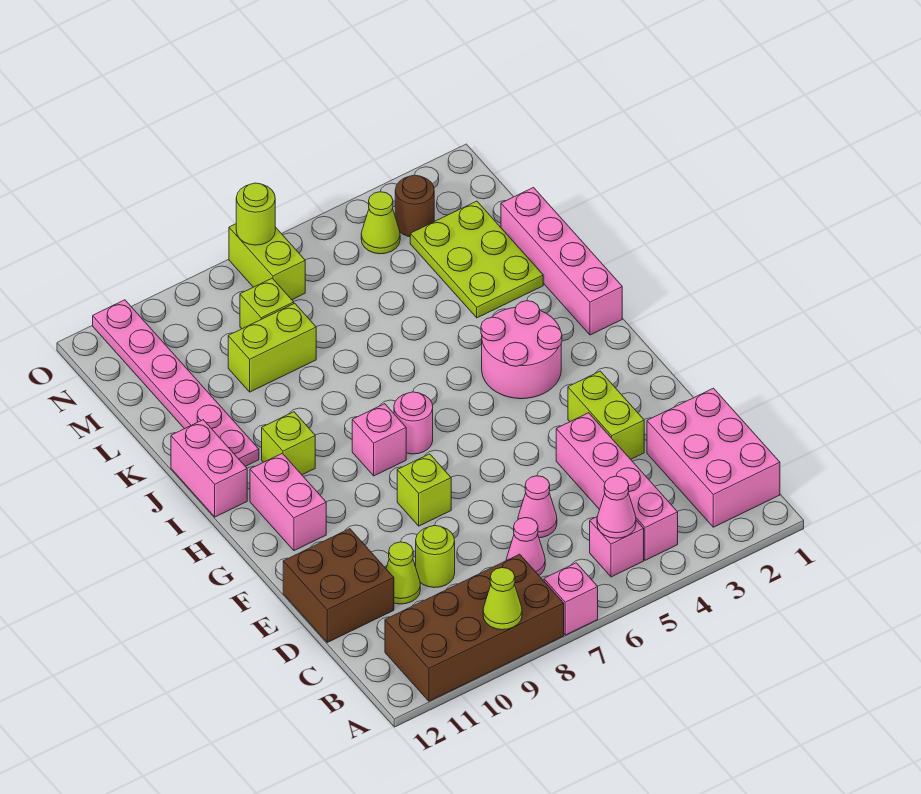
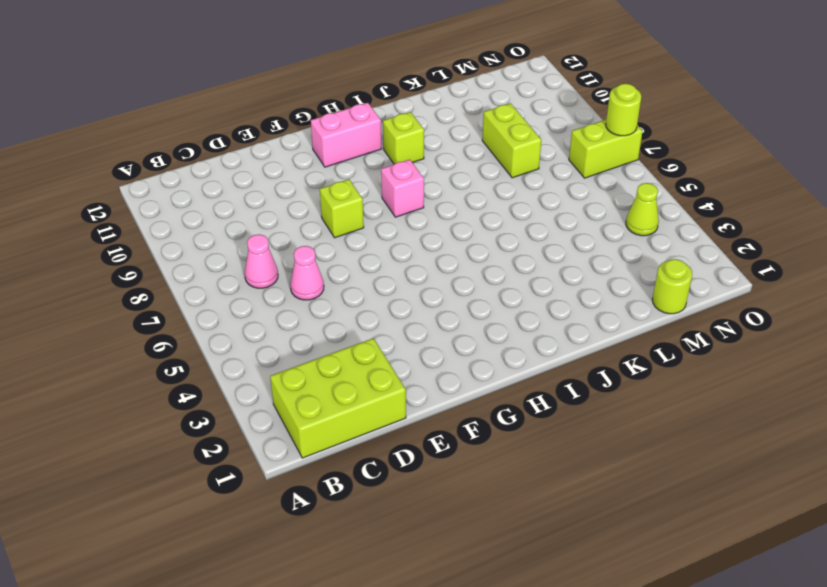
lime brick B1:D2 level 1 -> pink brick B1:D2 level 1
lime round brick M1 level 1 -> lime round brick D9 level 1
none -> pink brick A7 level 1
none -> brown brick A8:B11 level 1
none -> pink brick B4:E4 level 1

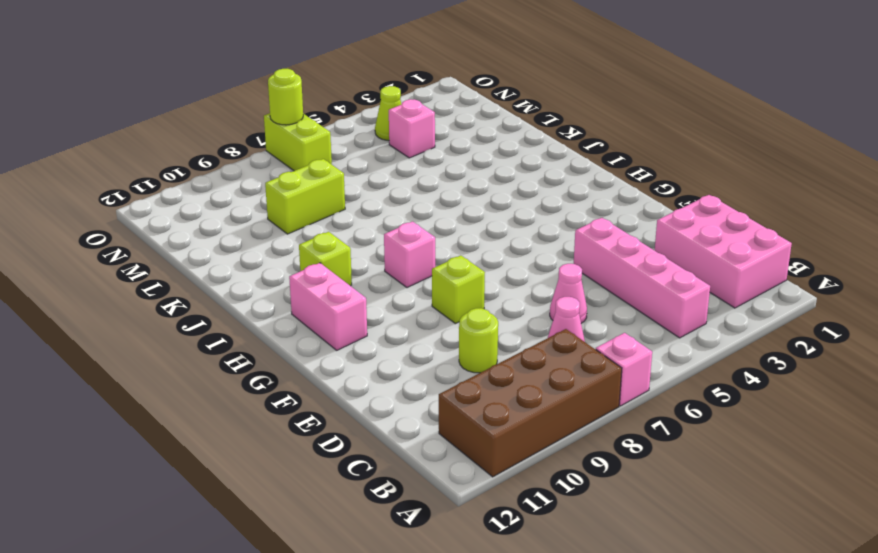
pink brick M4 level 1 -> pink brick B5 level 1
none -> lime cone D10 level 1
none -> brown brick D11:E12 level 1
none -> lime brick E3:F3 level 1

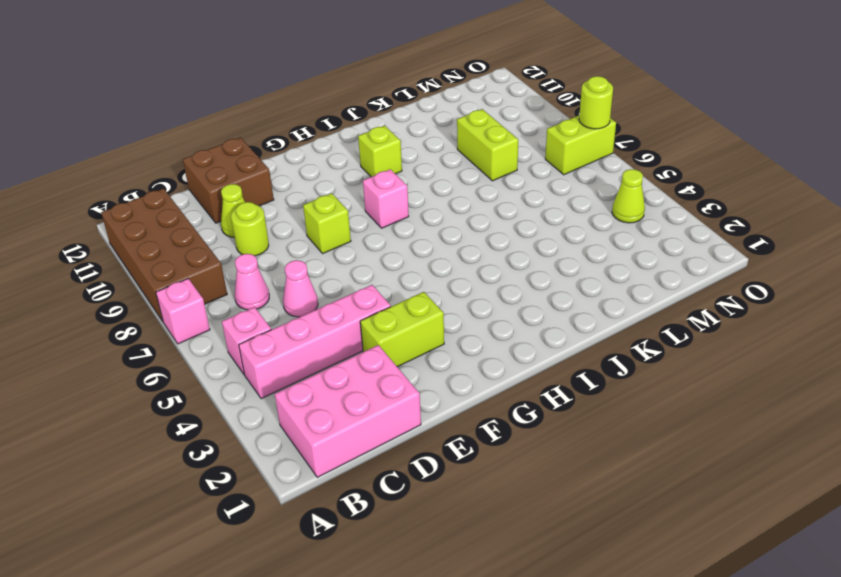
none -> pink brick G11:H11 level 1
none -> pink round brick H3:I4 level 1
none -> pink round brick H7 level 1

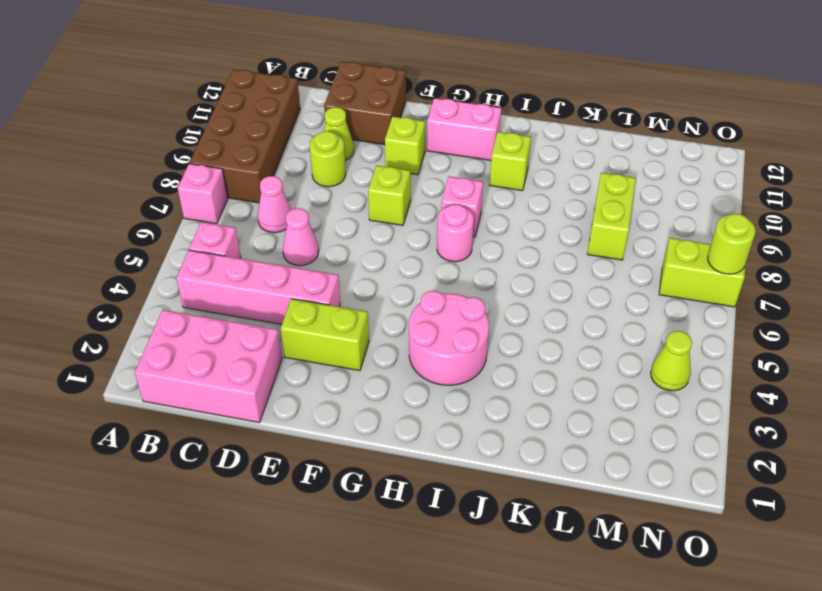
lime brick F10 level 1 -> lime brick M8 level 1
none -> pink brick I1:L1 level 1
none -> pink brick I12:J12 level 1
none -> pink plate J11:O11 level 1

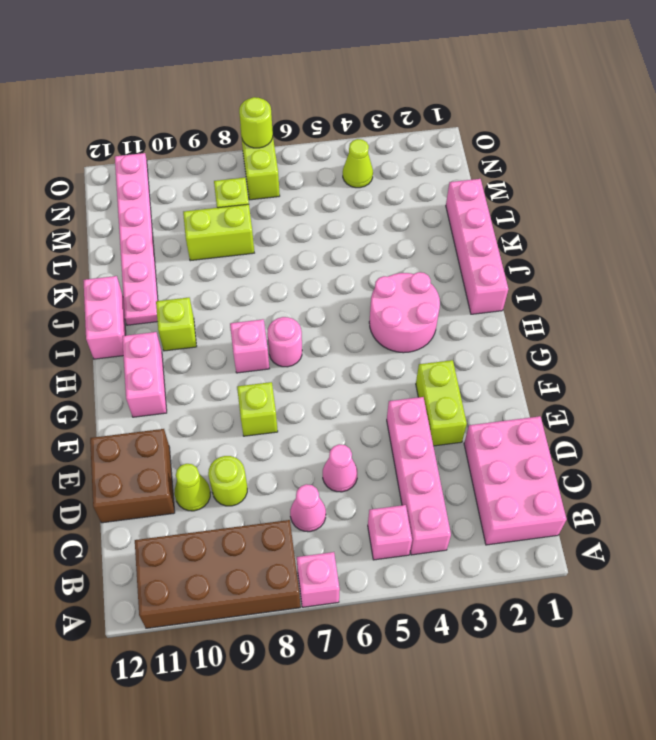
none -> lime plate K2:M3 level 1
none -> brown round brick N3 level 1
none -> lime cone A9 level 2

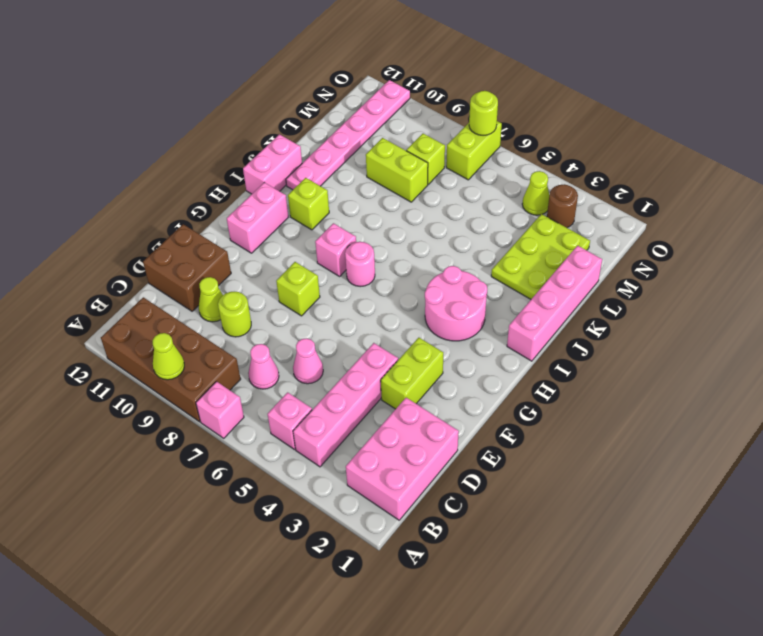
none -> pink cone B5 level 2

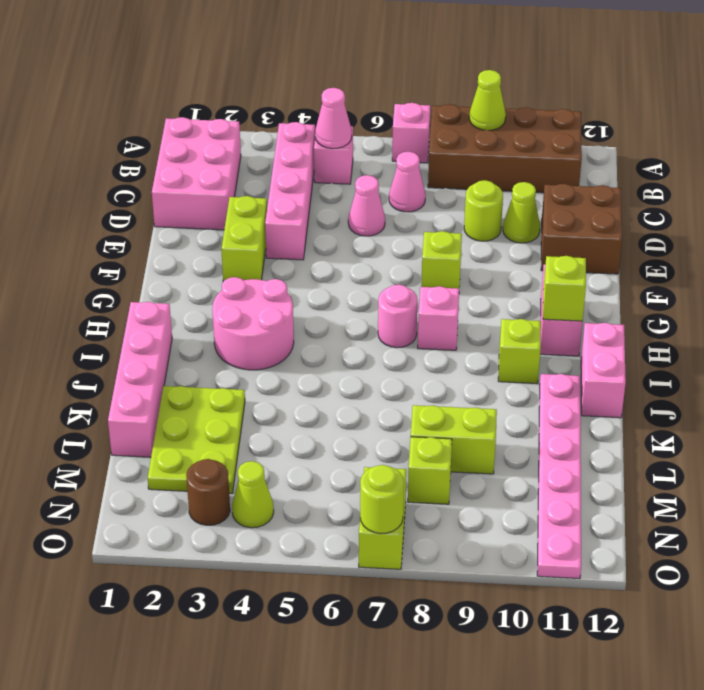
lime brick H11 level 2 -> none

